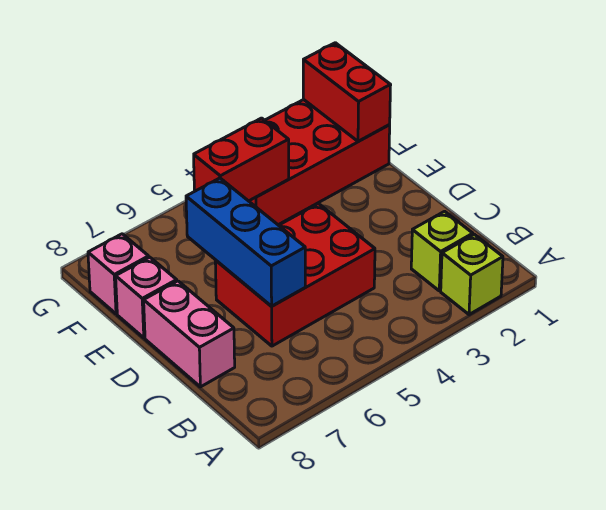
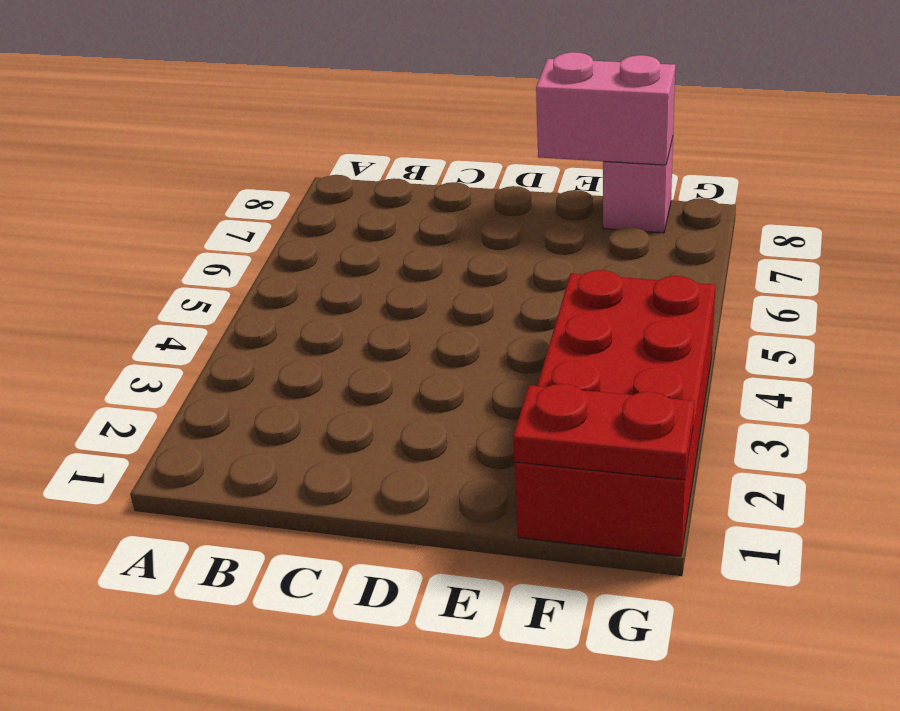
pink brick E8:F8 level 2 -> pink brick C8:D8 level 1
red plate F1:G1 level 2 -> red brick F1:G1 level 2
none -> lime brick A2 level 1
none -> lime brick B2 level 1

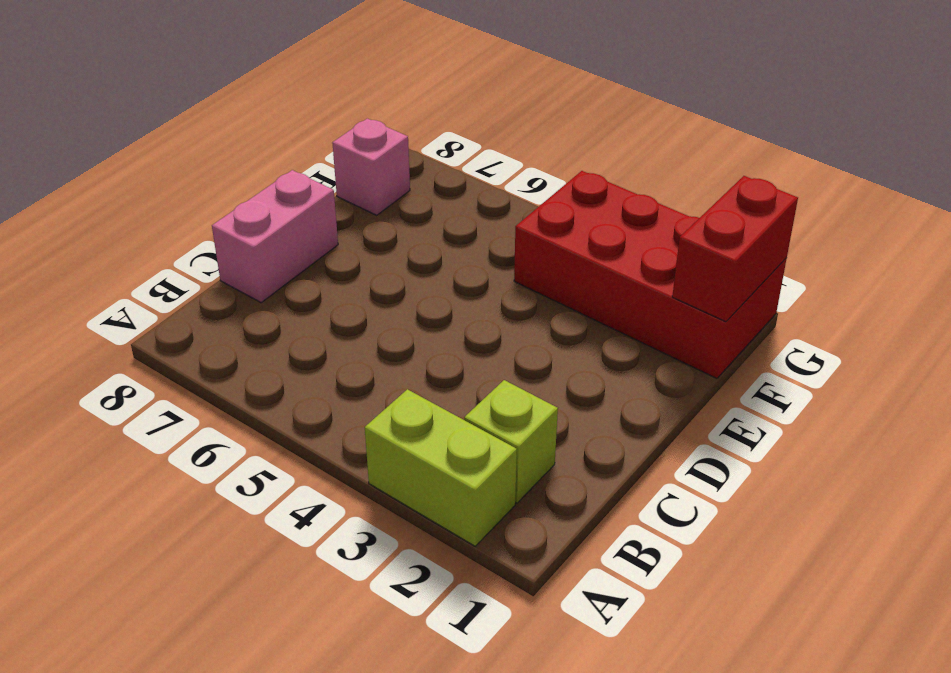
lime brick A2:A3 level 1 -> lime brick A2 level 1
none -> red brick C4:D6 level 1
none -> pink brick E8 level 1

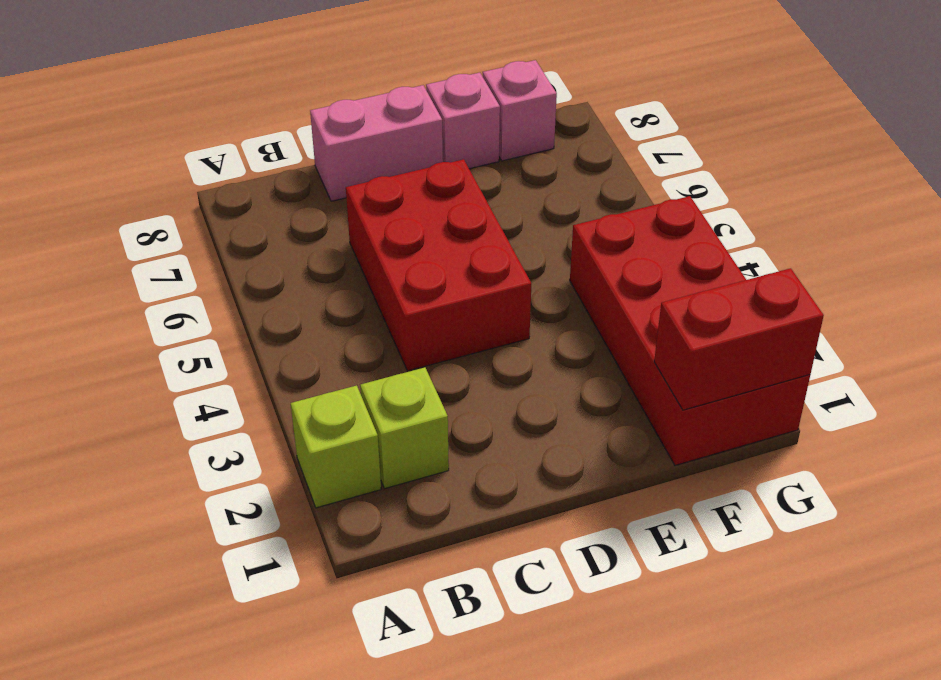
none -> blue brick C6:E6 level 2
none -> red brick F4:F5 level 2

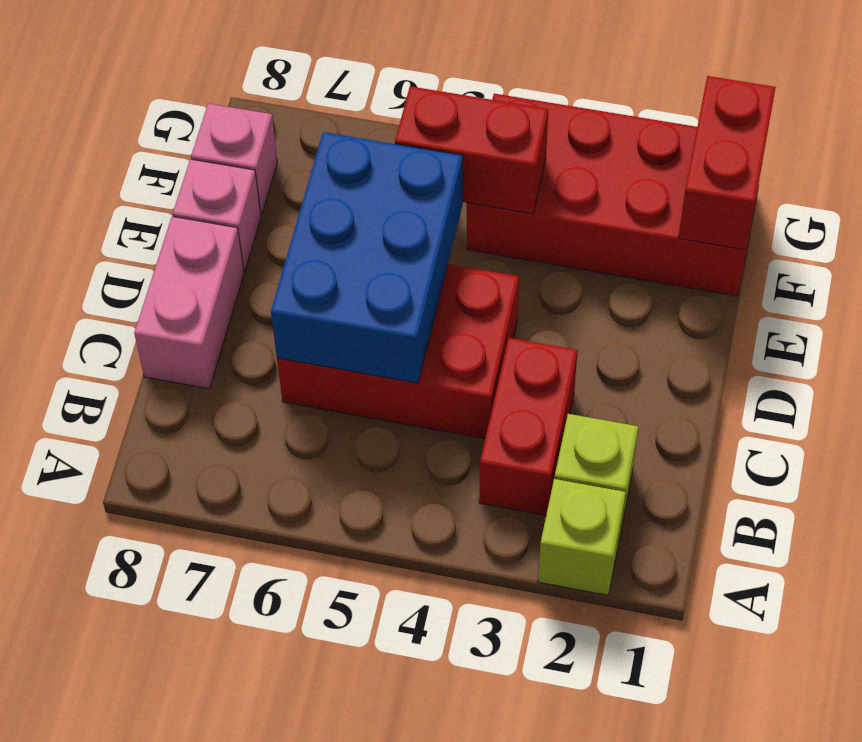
red brick B3:C3 level 1 -> none
blue brick C5:E6 level 2 -> blue brick C6:E6 level 2

